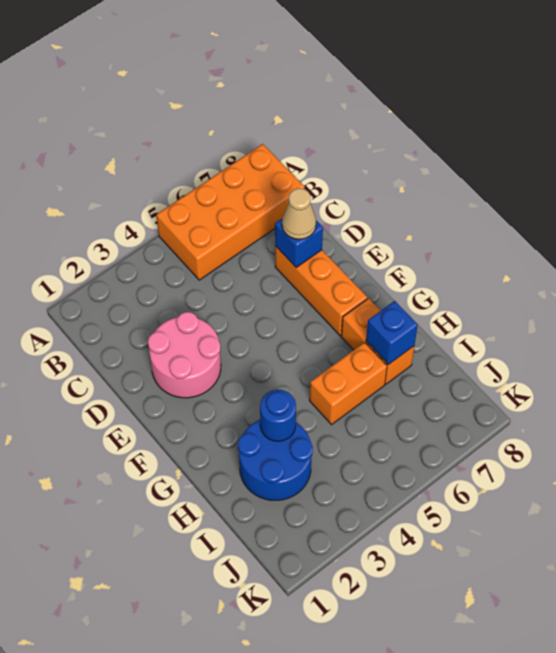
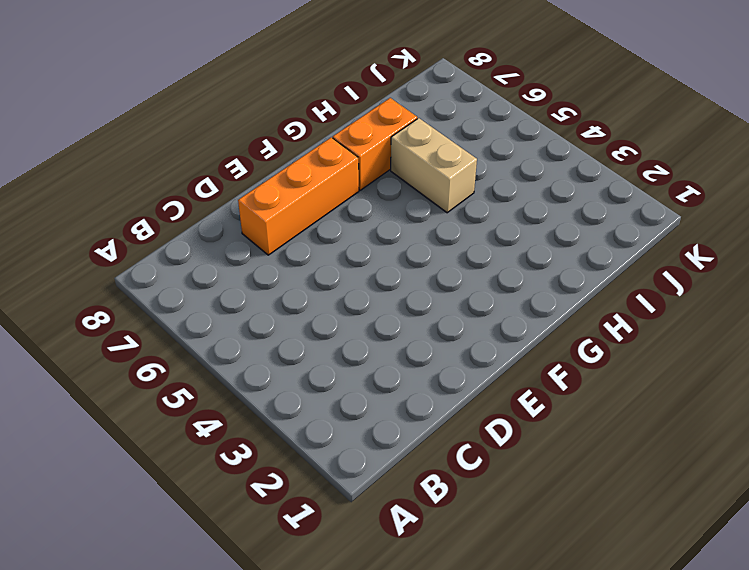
tan brick H5:H6 level 1 -> orange brick H5:H6 level 1
none -> orange brick A5:B8 level 1
none -> pink round brick D2:E3 level 1

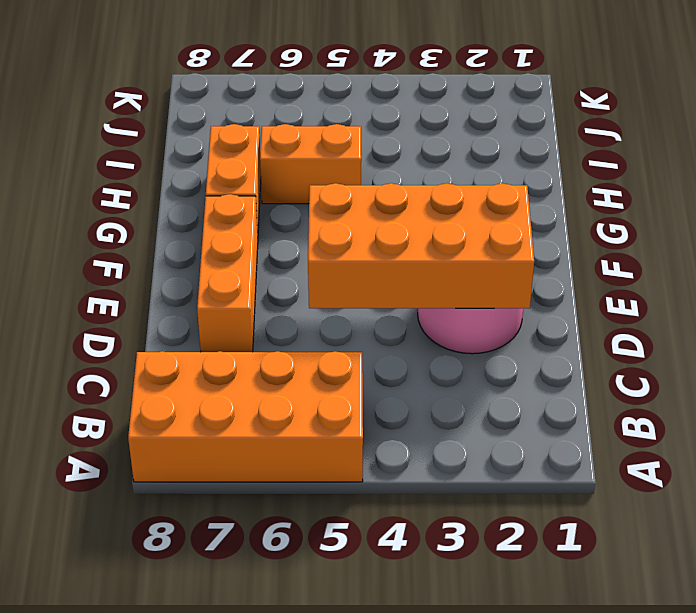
orange brick D2:E5 level 2 -> none
none -> blue round brick H2:I3 level 1
none -> blue brick D7 level 2

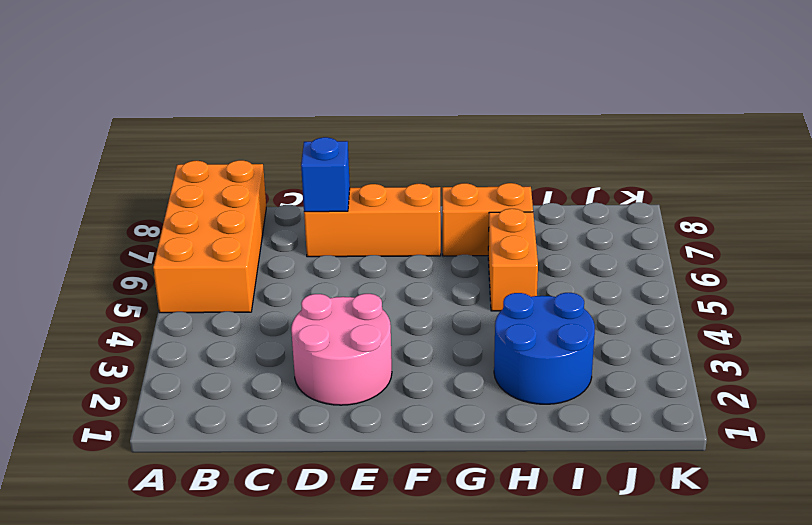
none -> blue round brick H3 level 2
none -> blue brick H7 level 2

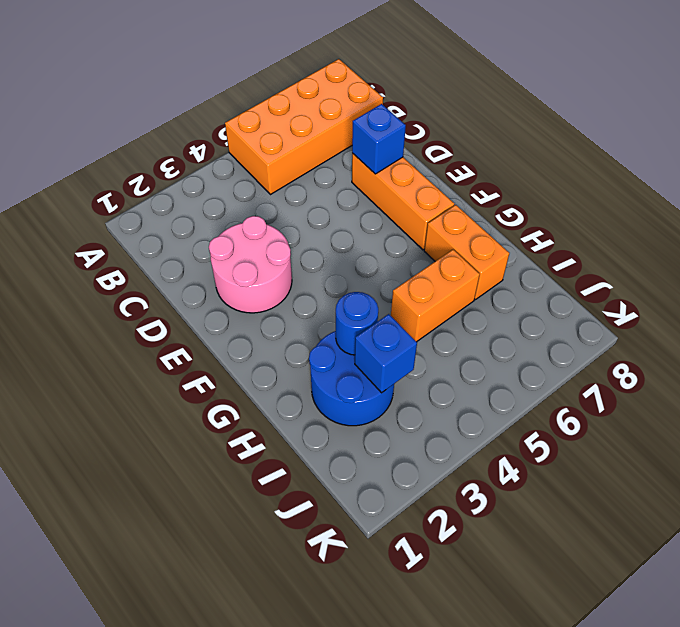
blue brick I3 level 2 -> blue brick H7 level 2
none -> tan cone D7 level 3

